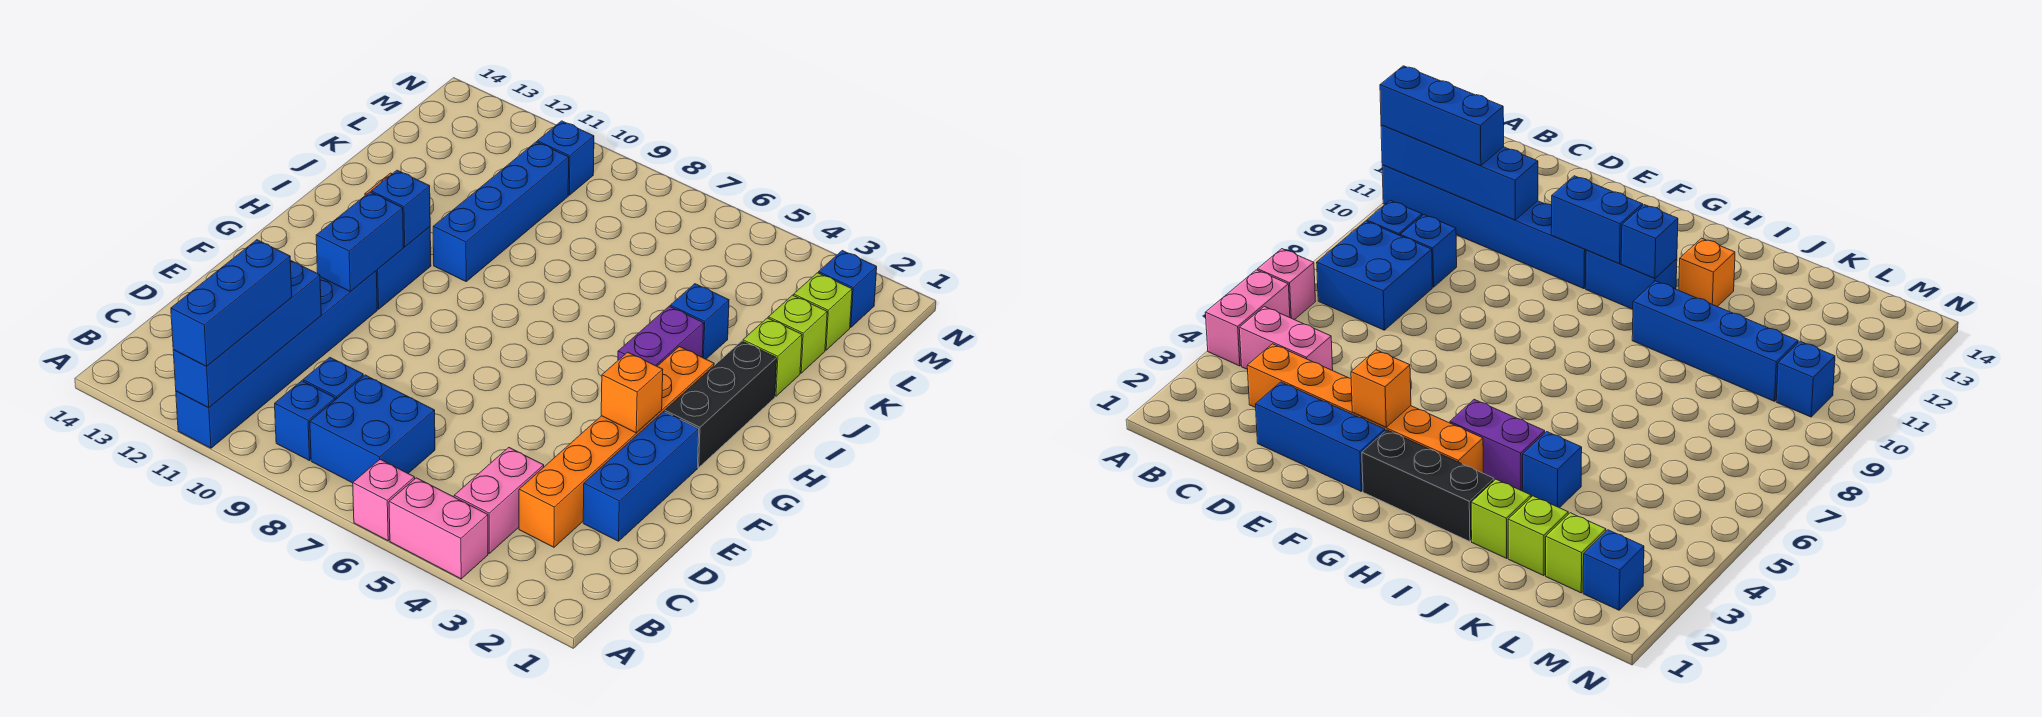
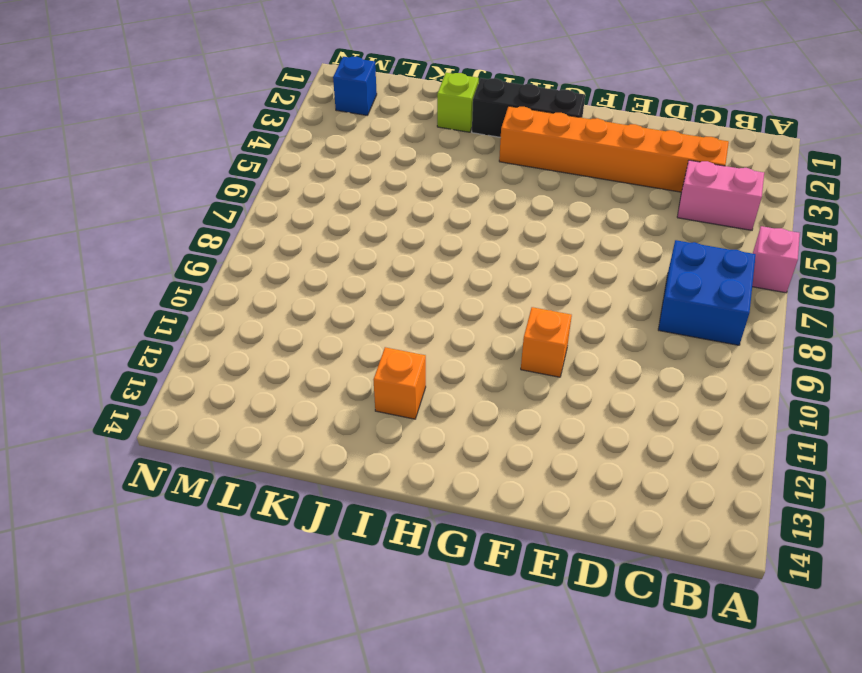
orange brick F10 level 1 -> orange brick F3 level 2
none -> pink brick A4:A5 level 1
none -> blue brick A11:F11 level 1
none -> blue brick B9 level 1

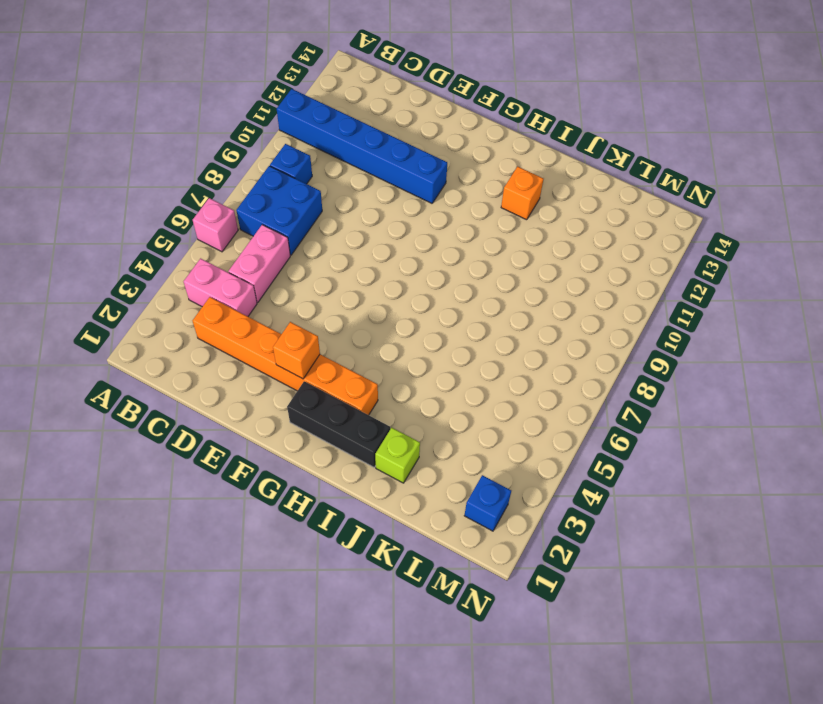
pink brick C5:C6 level 1 -> pink brick A4:A5 level 1
none -> blue brick C9 level 1
none -> blue brick D2:F2 level 1
none -> blue brick G11:H11 level 1

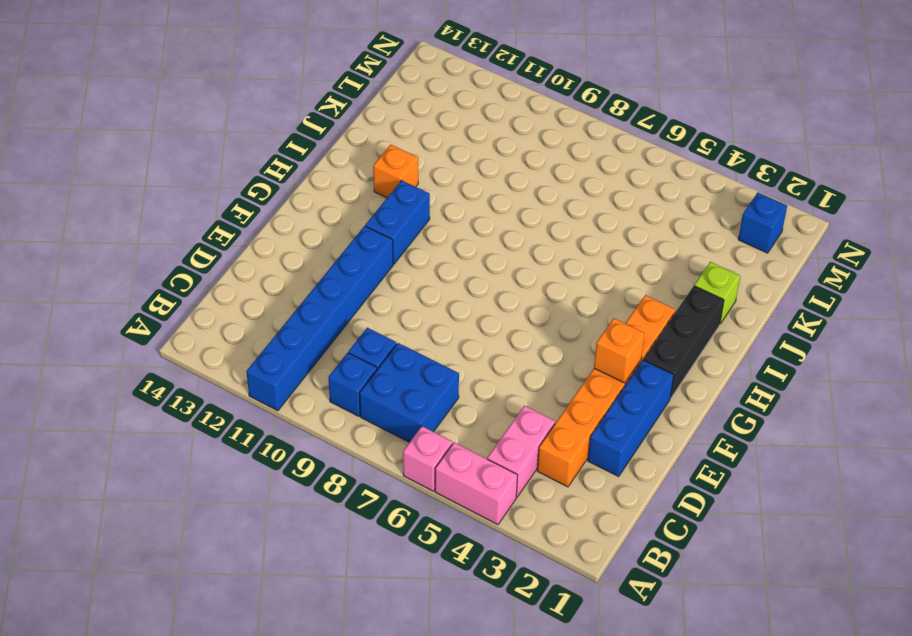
none -> purple brick H4:I4 level 1
none -> blue brick I10:L10 level 1
none -> blue brick J4 level 1

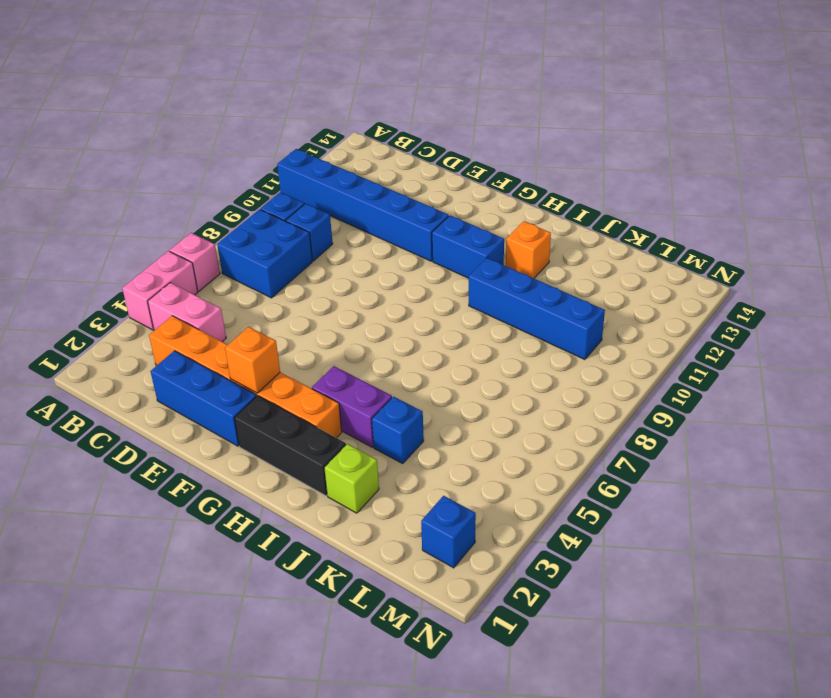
none -> lime brick K2 level 1
none -> lime brick L2 level 1
none -> blue brick M10 level 1

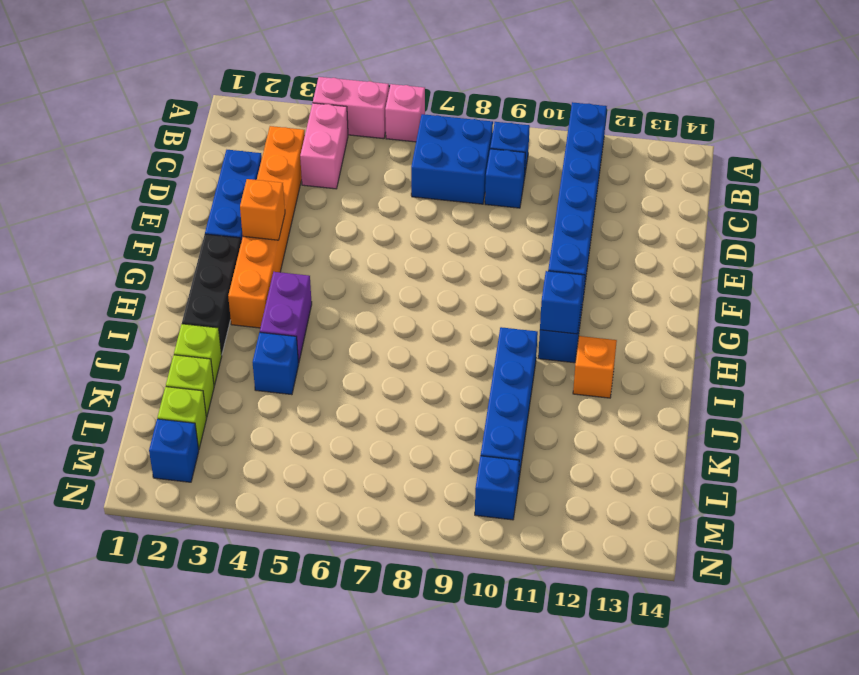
none -> blue brick A11:D11 level 2
none -> blue brick F11:G11 level 2
none -> blue brick A11:C11 level 3

